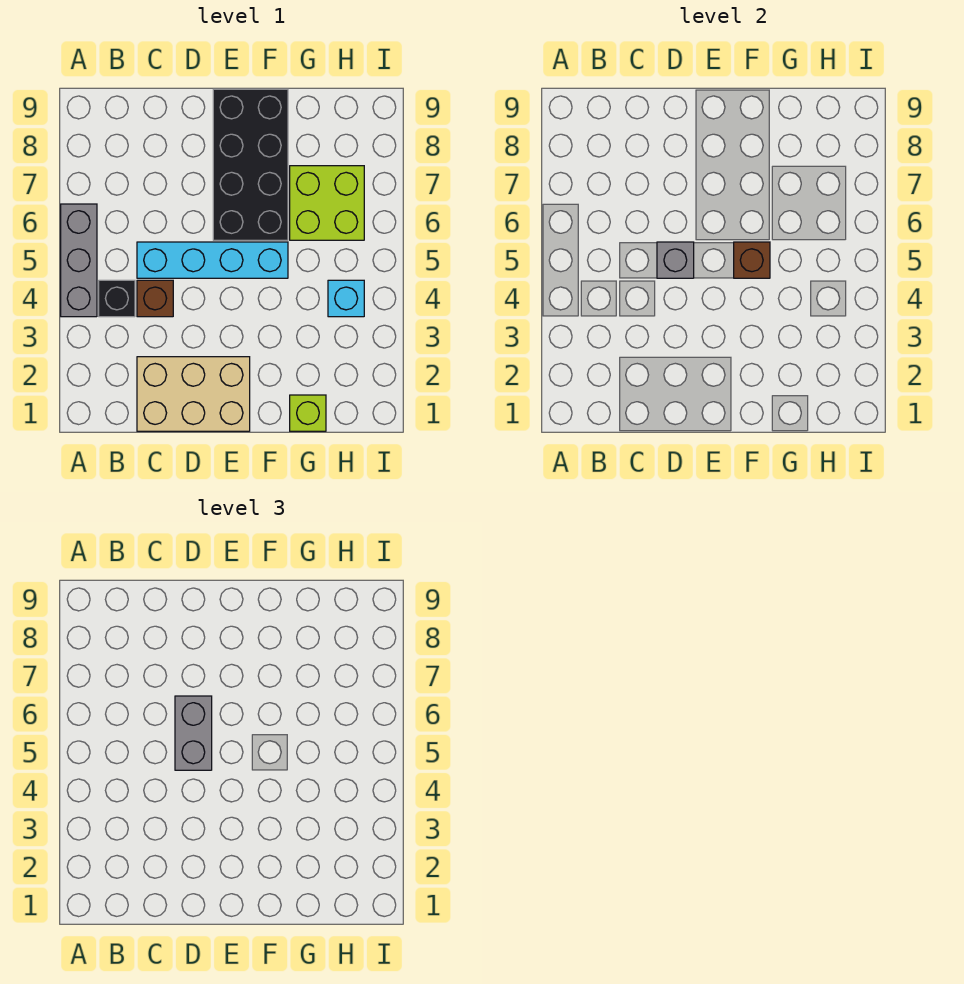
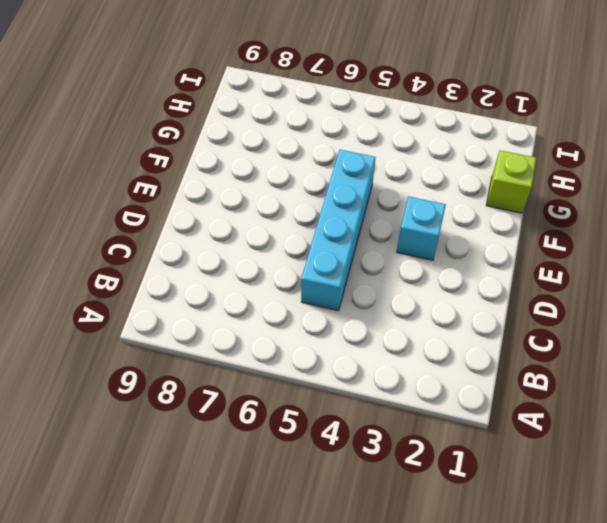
cyan brick E3 level 1 -> cyan brick H4 level 1
none -> grey brick A4:A6 level 1
none -> black brick B4 level 1
none -> tan brick C1:E2 level 1

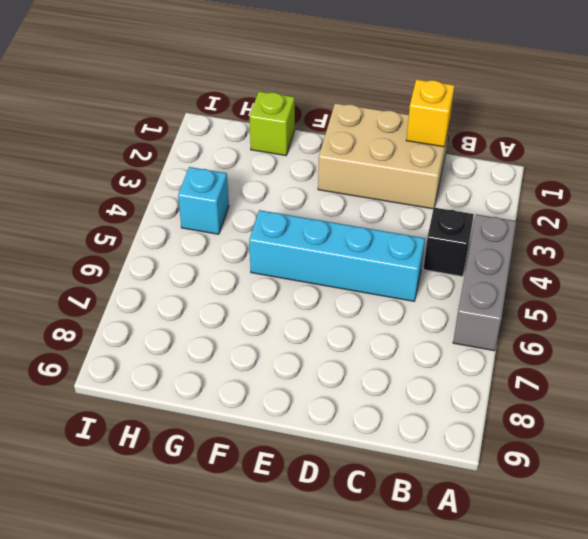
yellow brick C1 level 2 -> none
none -> brown brick C4 level 1
none -> black brick E6:F9 level 1
none -> lime brick G6:H7 level 1

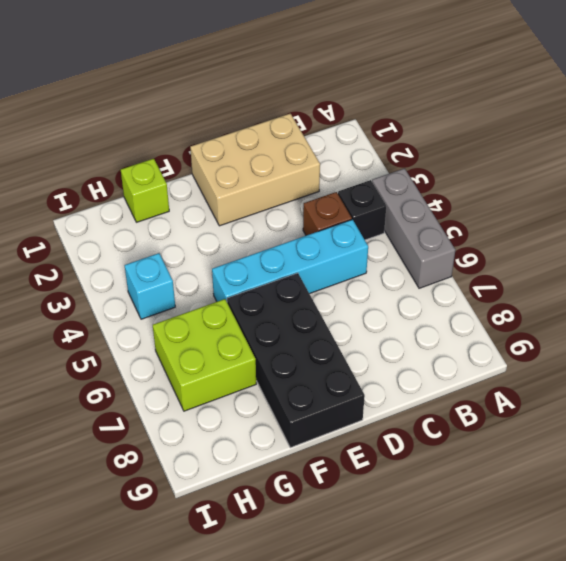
none -> grey brick D5 level 2
none -> brown brick F5 level 2
none -> grey brick D5:D6 level 3

